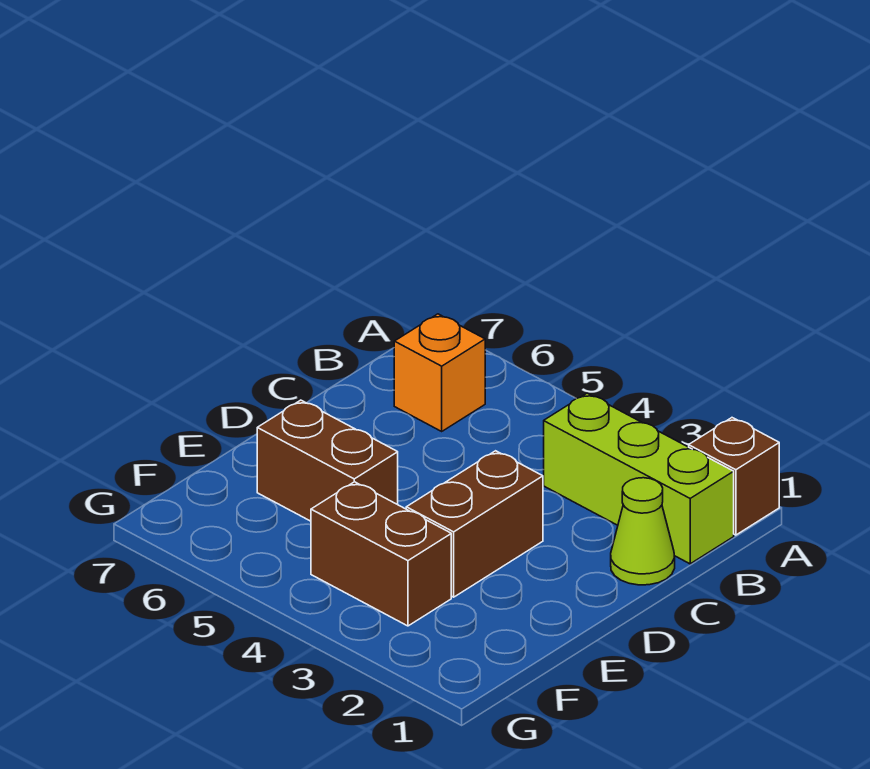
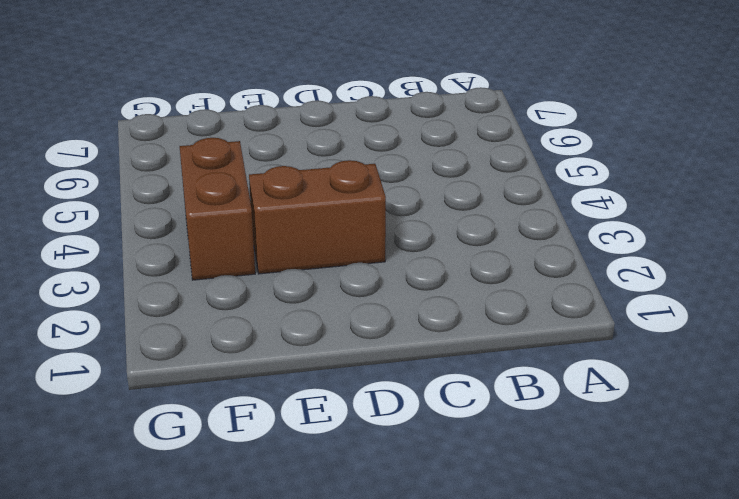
none -> brown brick A1 level 1
none -> lime brick B1:B3 level 1

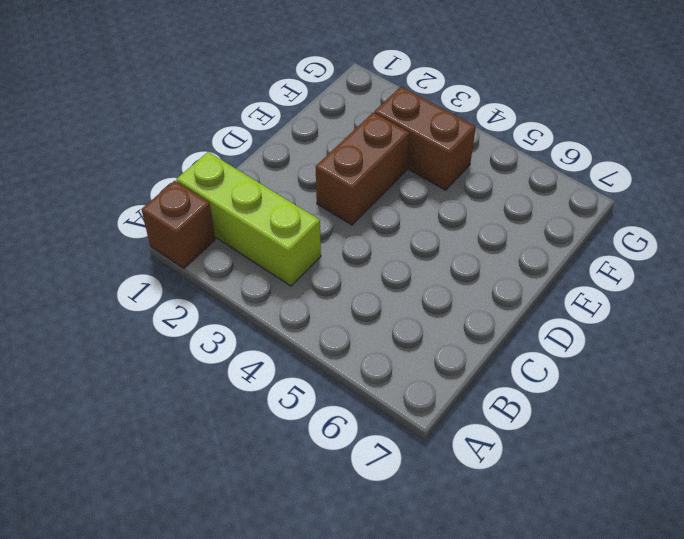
none -> orange brick B6 level 1
none -> lime cone C1 level 1

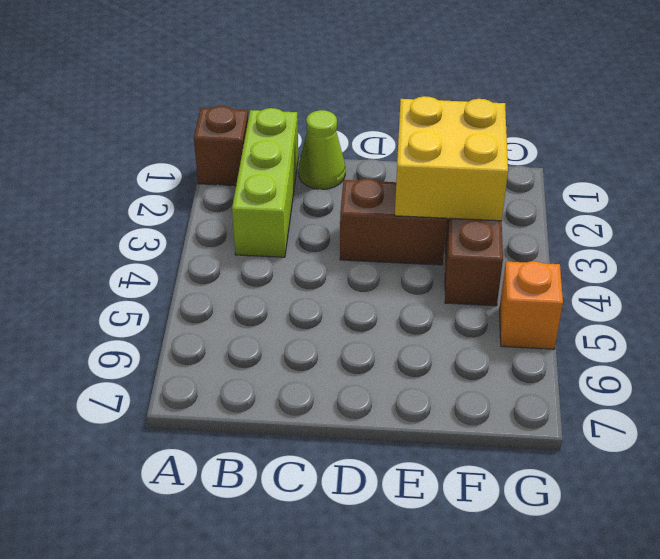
yellow brick E2:F3 level 2 -> none
orange brick G5 level 1 -> orange brick B6 level 1
none -> brown brick E5:E6 level 1

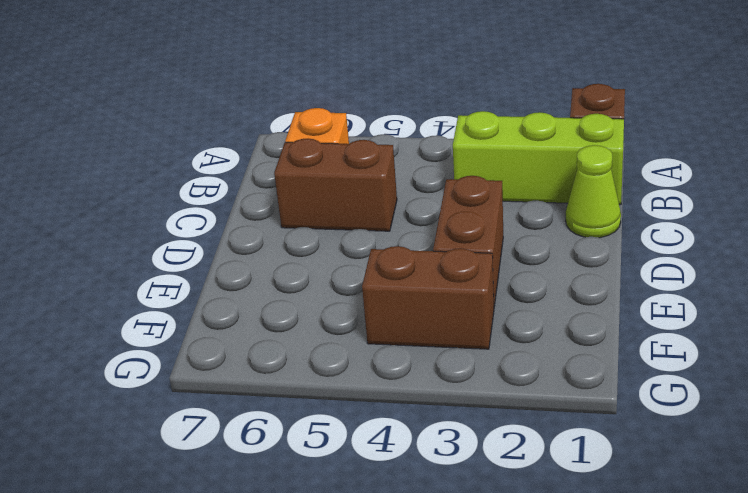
brown brick C5:C6 level 1 -> brown brick E5:E6 level 1

